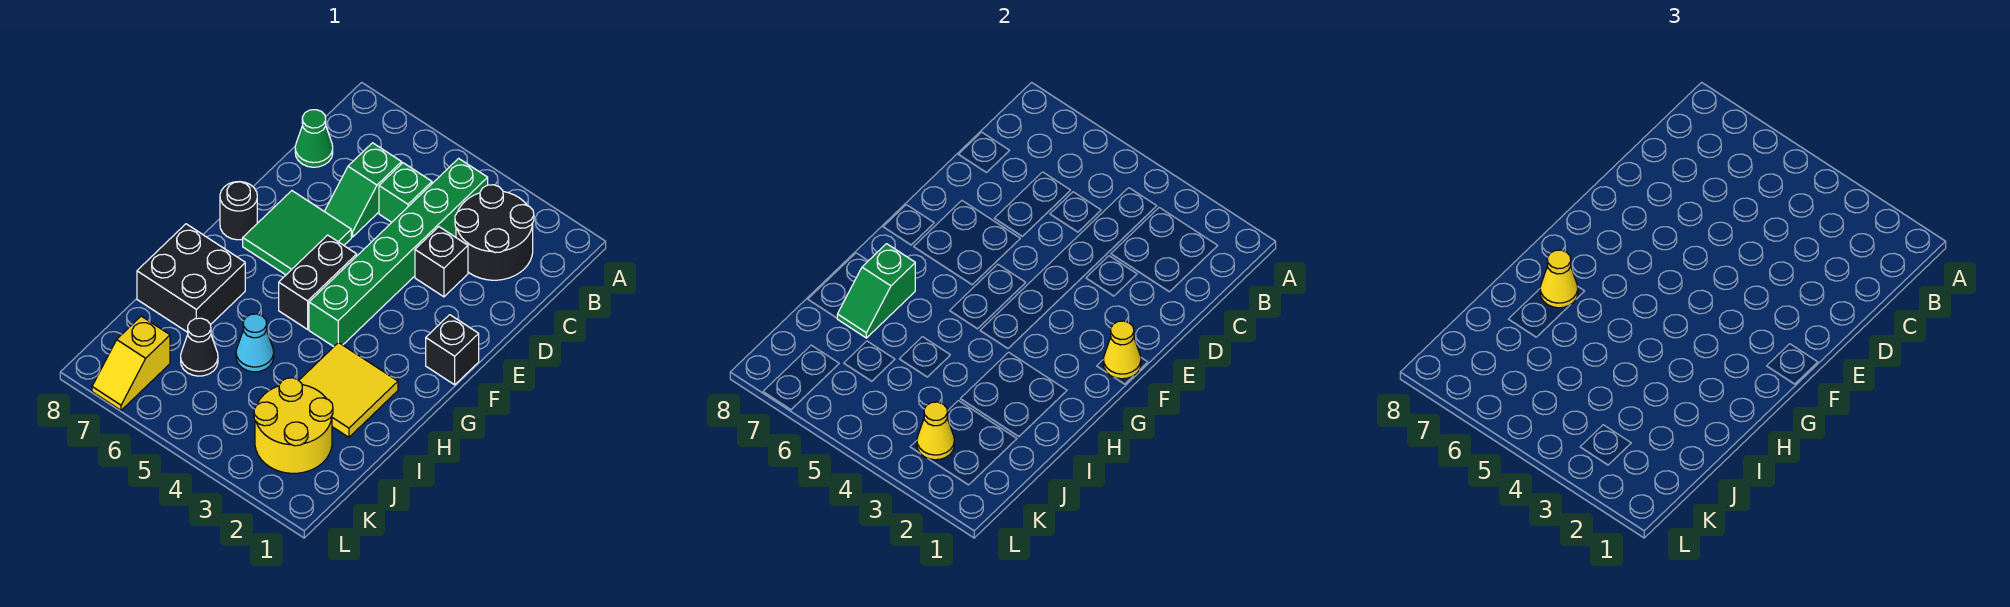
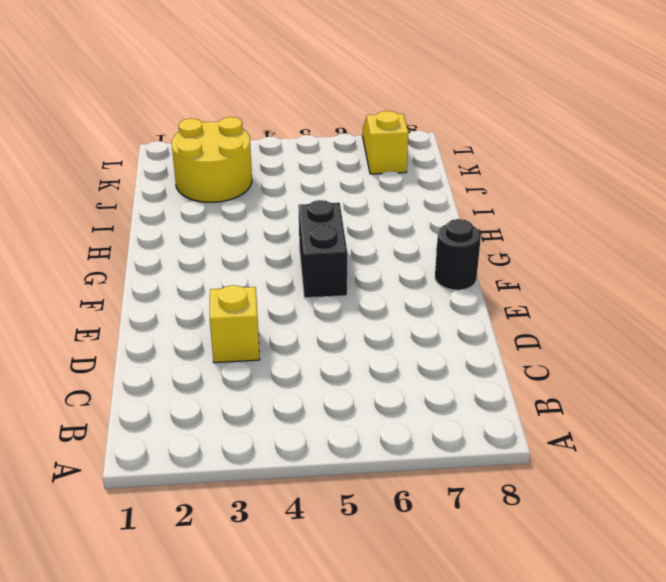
yellow brick D3 level 1 -> black brick D3 level 1
none -> black round brick B2:C3 level 1
none -> green brick B4:G4 level 1
none -> green brick C5 level 1

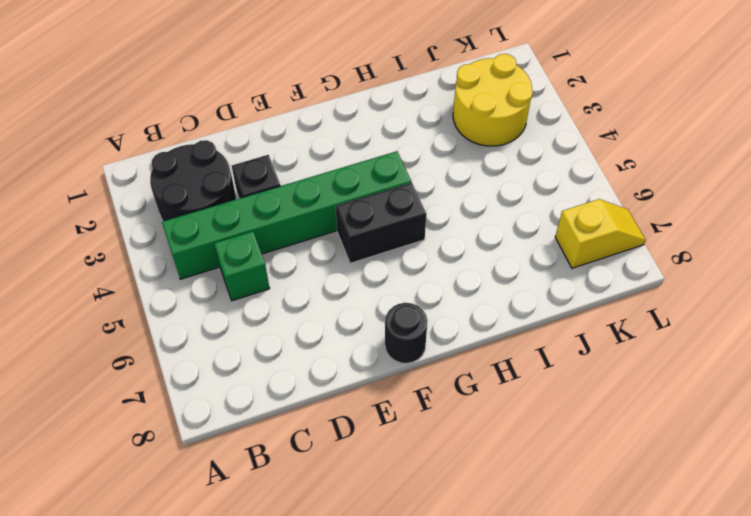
none -> green slope C6:D6 level 1 top C
none -> green cone C8 level 1
none -> green tile E6:F7 level 1

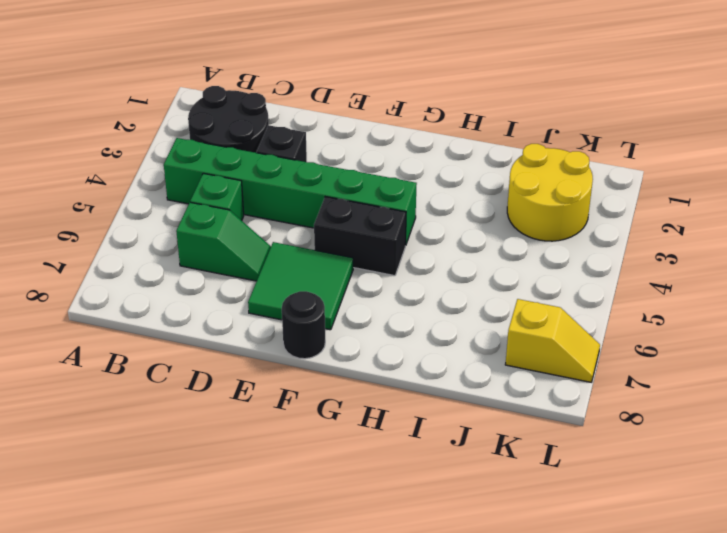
none -> green cone C8 level 1
none -> black brick F1 level 1
none -> yellow tile H2:I3 level 1

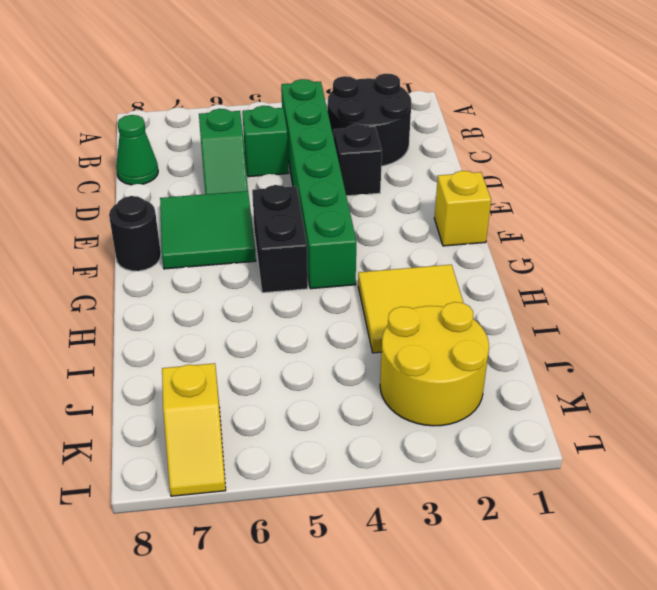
yellow brick F1 level 1 -> black brick F1 level 1
none -> black brick H7:I8 level 1
none -> cyan cone I5 level 1
none -> black cone J6 level 1

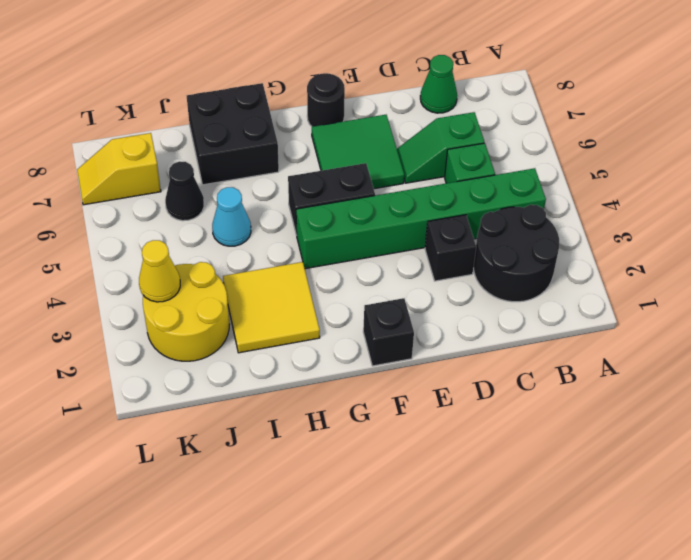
none -> yellow cone F1 level 2
none -> green slope H7:I7 level 2 top H
none -> yellow cone H7 level 3

